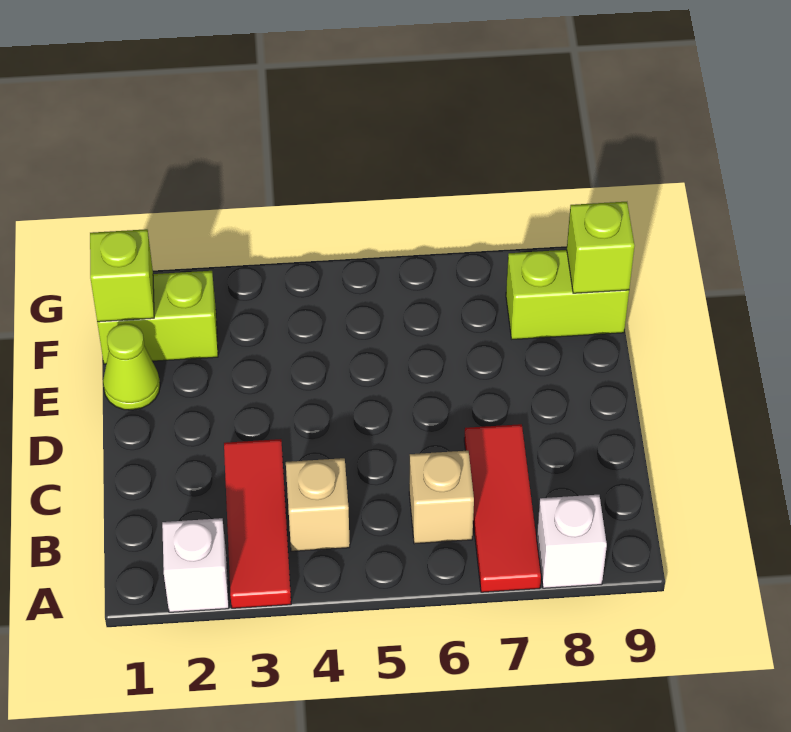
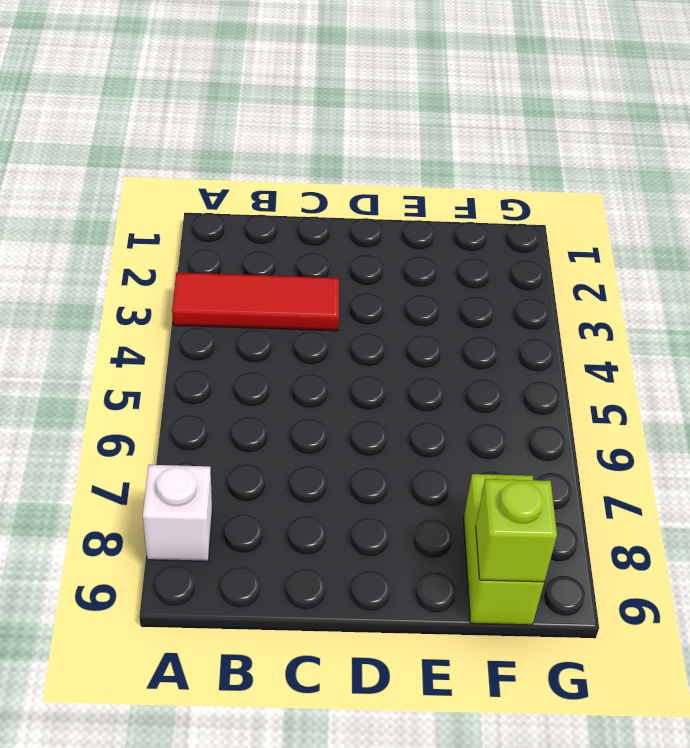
none -> white brick A2 level 1
none -> red tile A7:C7 level 1

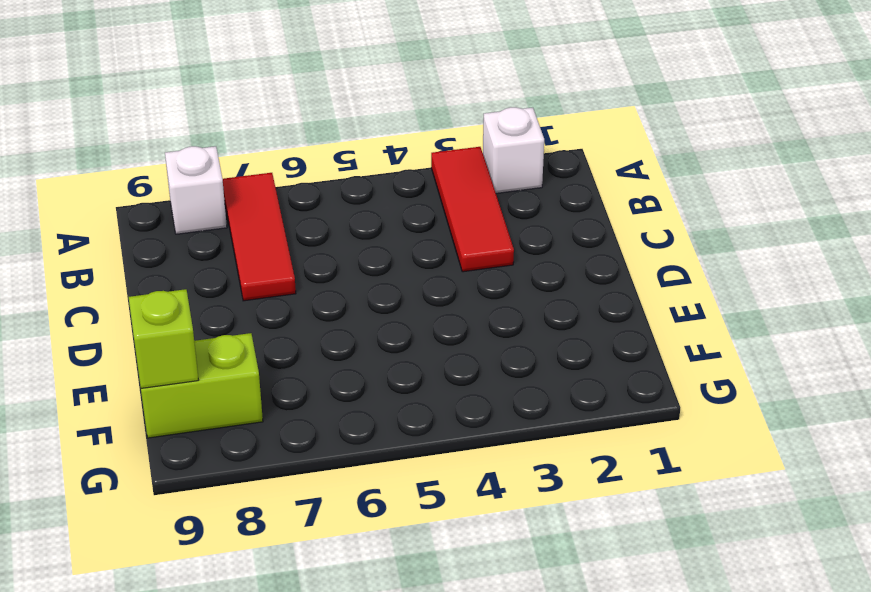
none -> tan brick B4 level 1
none -> tan brick B6 level 1

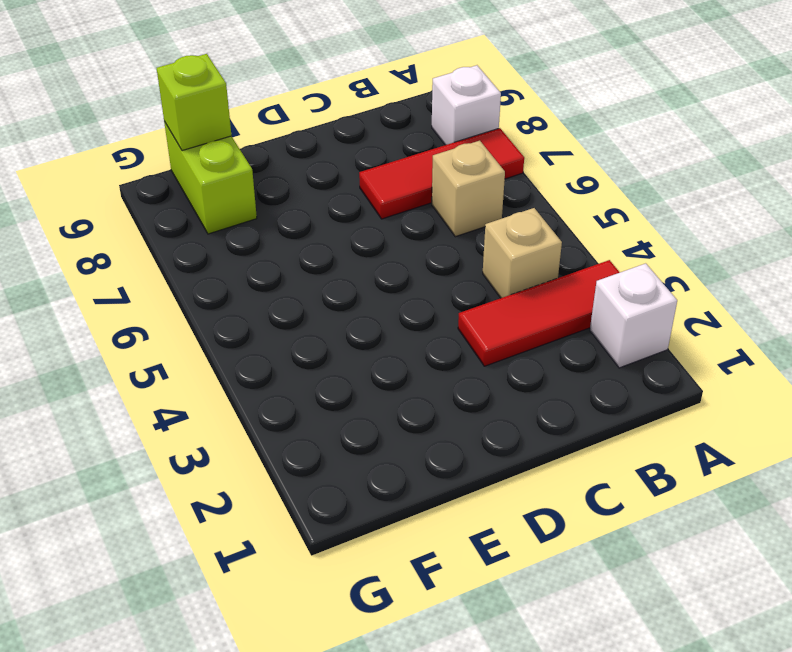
none -> lime cone E1 level 1
none -> lime brick F1:F2 level 1

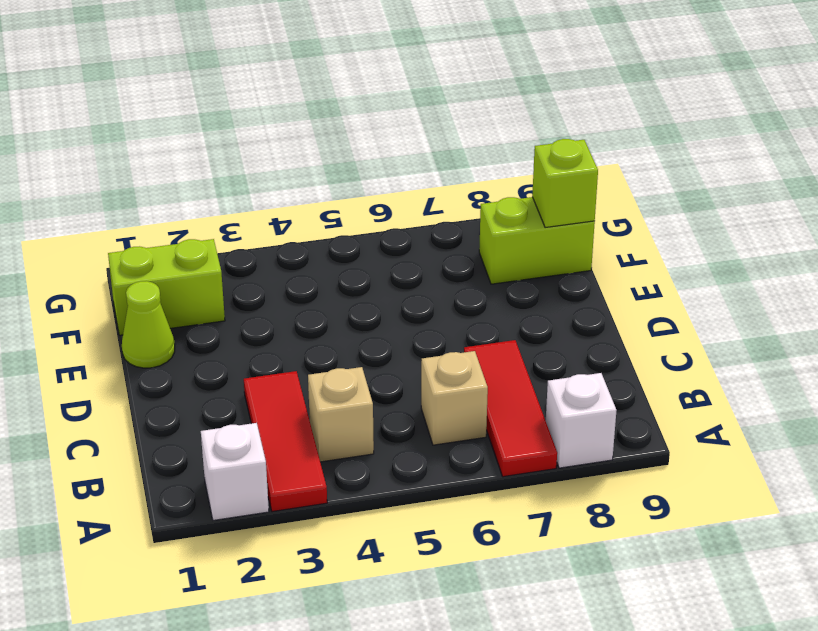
none -> lime brick F1 level 2

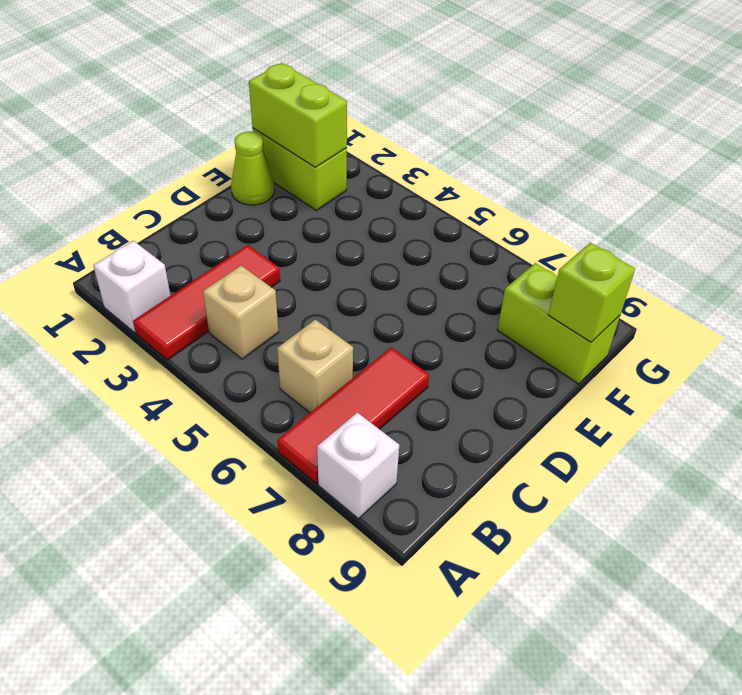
lime brick F1:F2 level 2 -> lime brick F1 level 2

